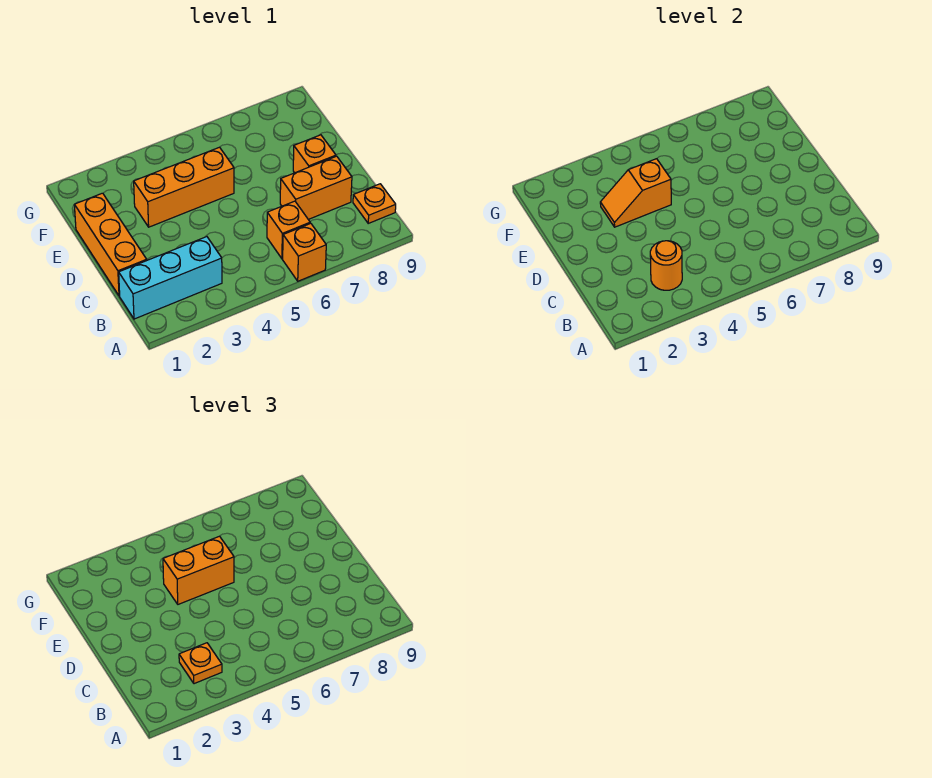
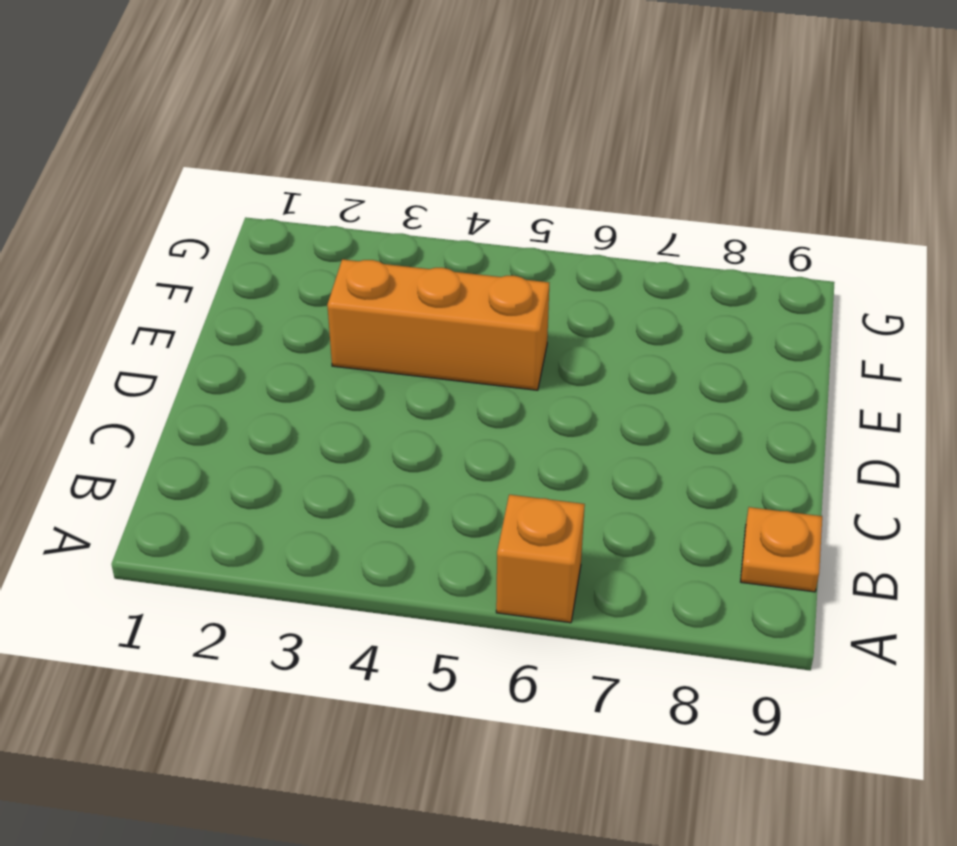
none -> cyan brick B1:B3 level 1
none -> orange brick B6 level 1
none -> orange brick C1:E1 level 1

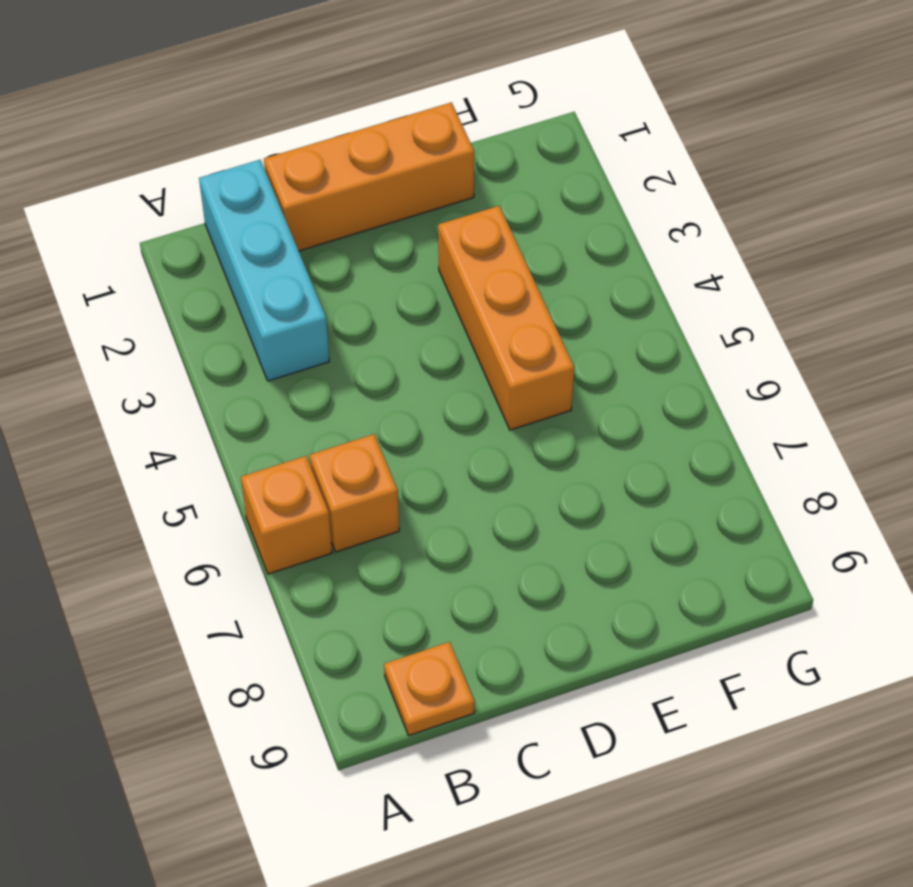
none -> orange brick C7:C8 level 1
none -> orange brick D8 level 1
none -> orange round brick B3 level 2

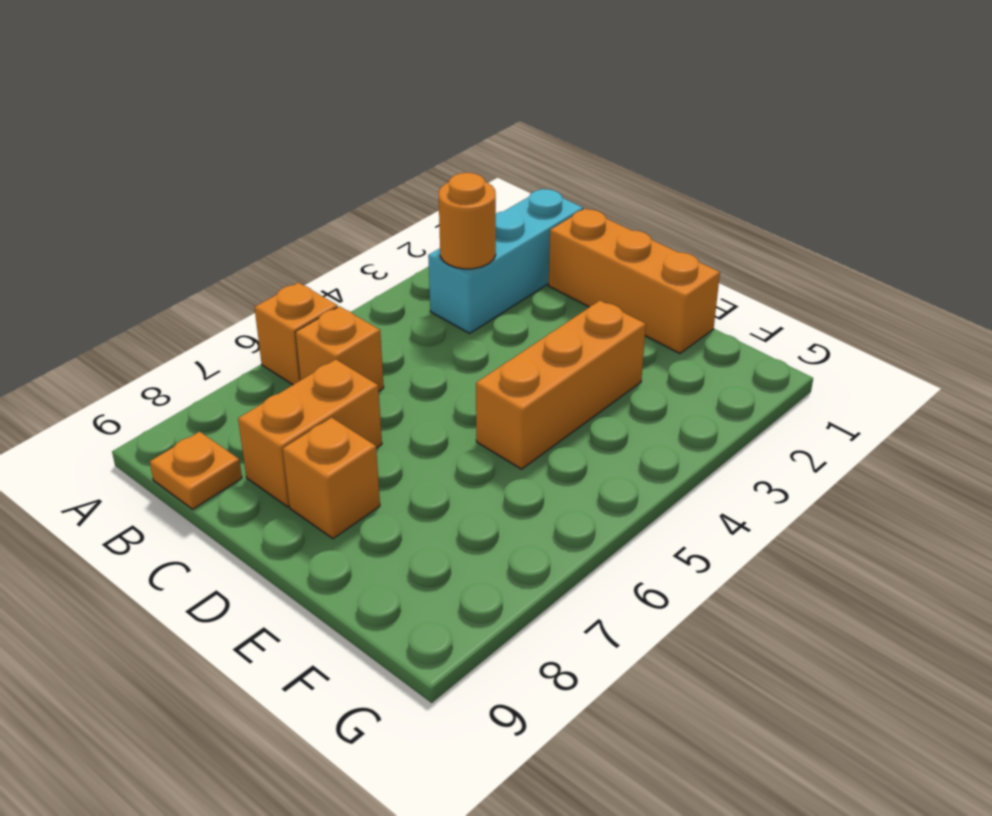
none -> orange slope E3:E4 level 2 top 4
none -> orange plate B3 level 3
none -> orange brick E4:E5 level 3

